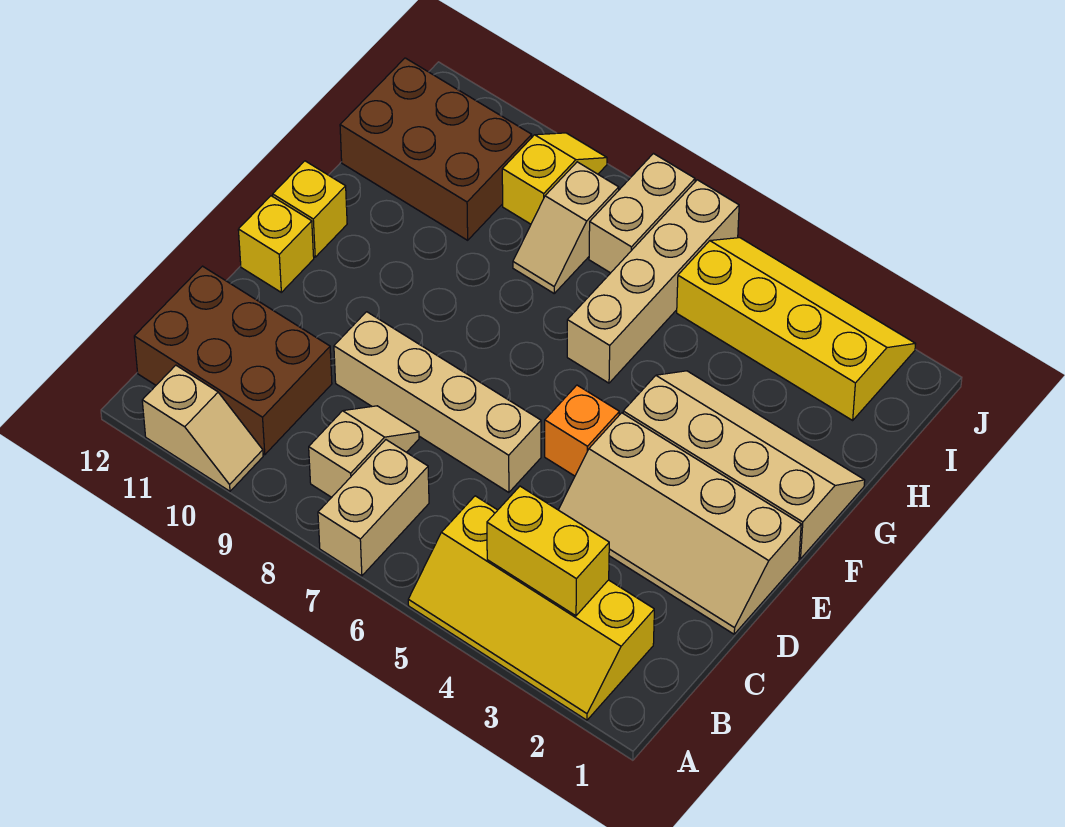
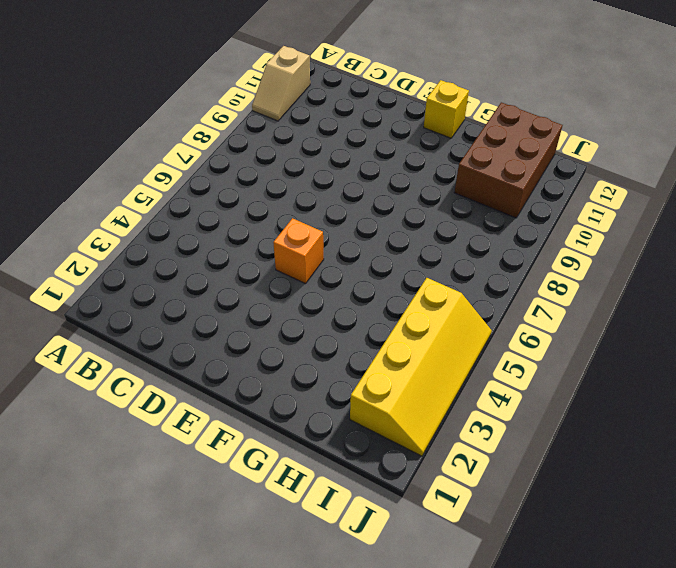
none -> yellow slope A2:B5 level 1 top B
none -> tan brick A7:B7 level 1
none -> tan slope B8:C8 level 1 top B

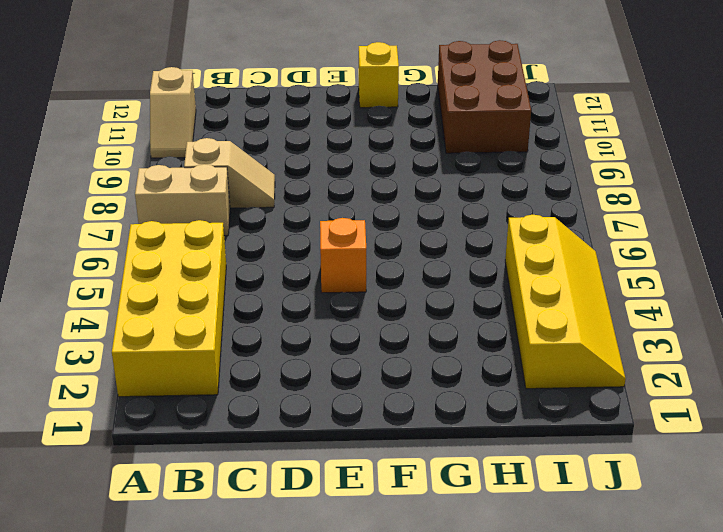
yellow brick A2:B5 level 1 -> yellow slope A2:B5 level 1 top B
none -> brown brick B10:C12 level 1
none -> tan slope D1:E4 level 1 top E
none -> tan brick D6:D9 level 1

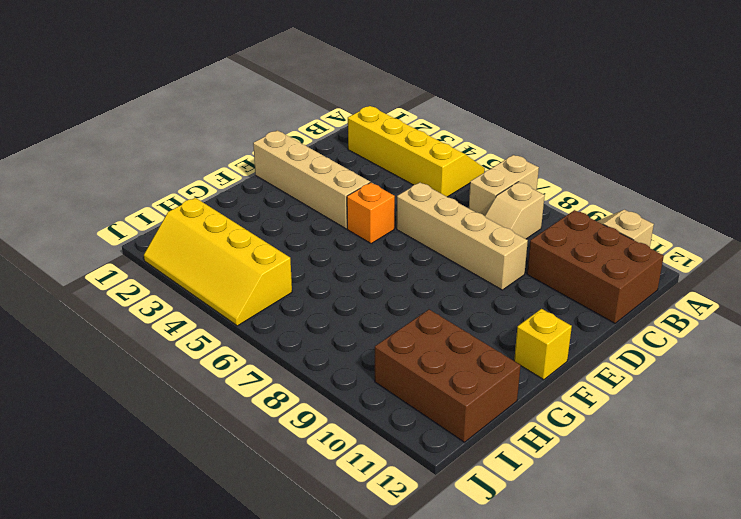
none -> yellow brick E12 level 1
none -> tan slope F1:G4 level 1 top F
none -> tan brick G6:J6 level 1

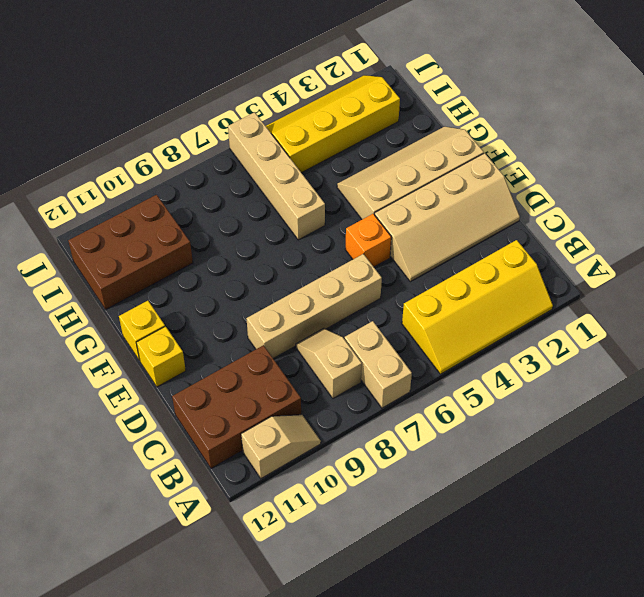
none -> tan slope H8:I8 level 1 top I
none -> tan brick I7:J7 level 1
none -> yellow slope I9:J9 level 1 top I

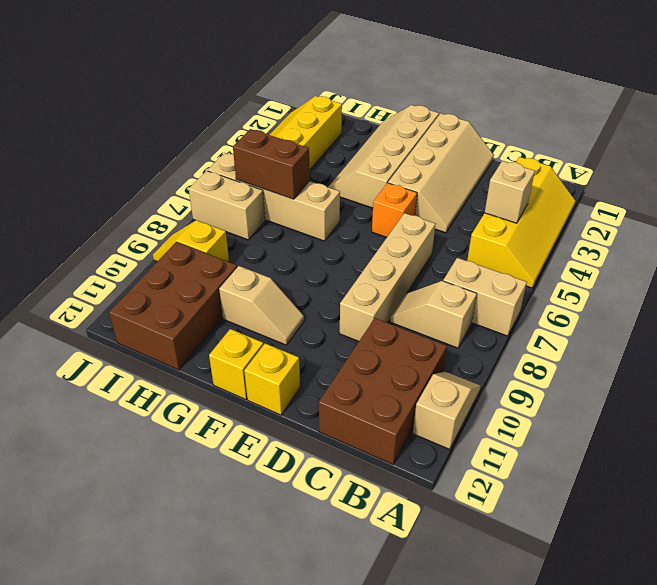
tan brick B4 level 2 -> yellow brick B3:B4 level 2
tan slope F10:G10 level 1 top G -> tan slope H8:I8 level 1 top I
brown brick H6:I6 level 2 -> none

